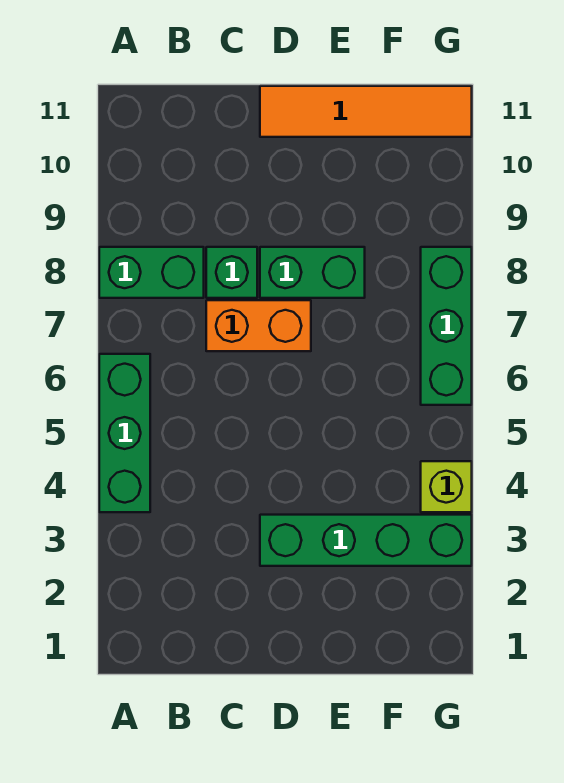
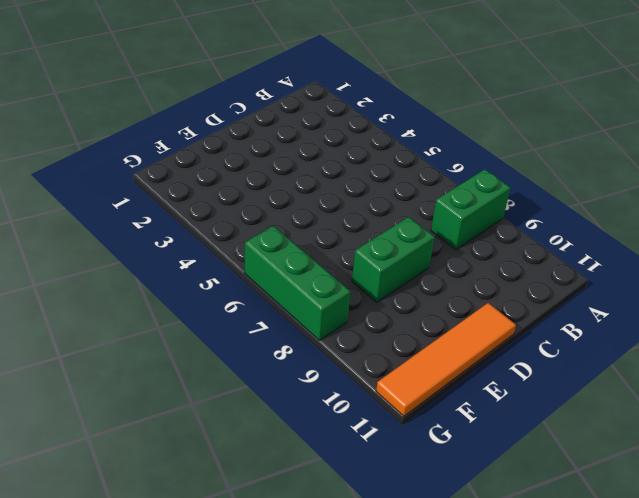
none -> green brick A4:A6 level 1
none -> orange brick C7:D7 level 1

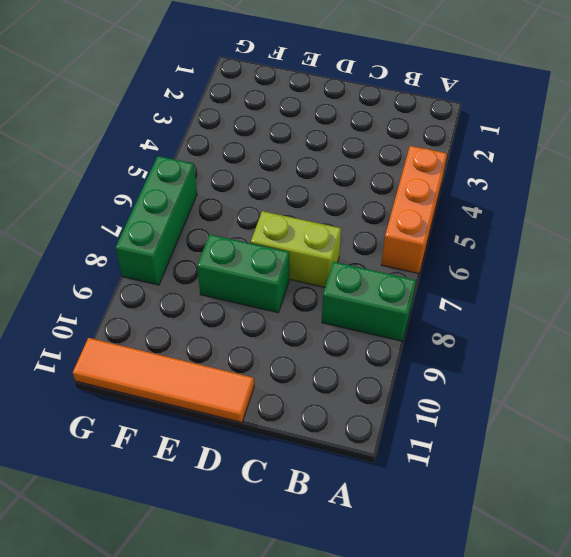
orange brick A4:A6 level 1 -> green brick A4:A6 level 1
lime brick C7:D7 level 1 -> orange brick C7:D7 level 1
none -> green brick C8 level 1
none -> green brick D3:G3 level 1

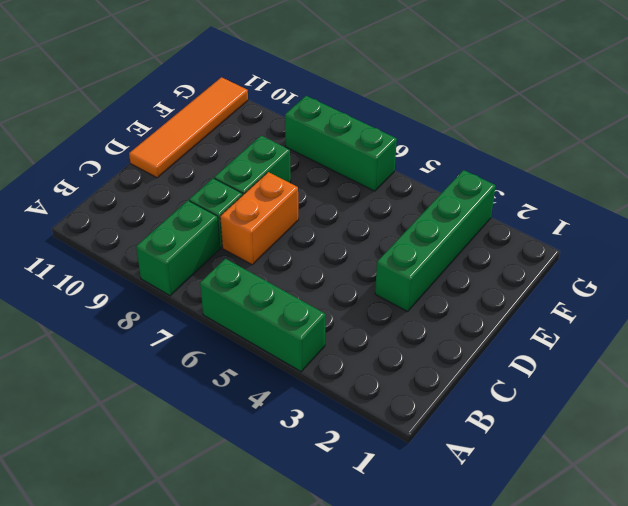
none -> lime brick G4 level 1

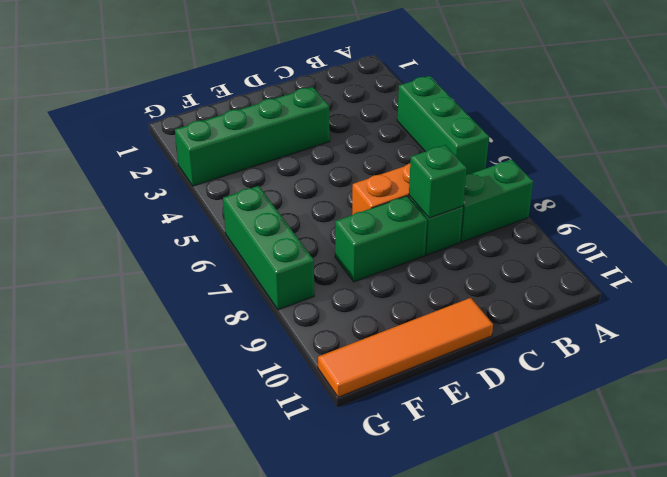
green brick C8 level 2 -> none
none -> lime brick G4 level 1

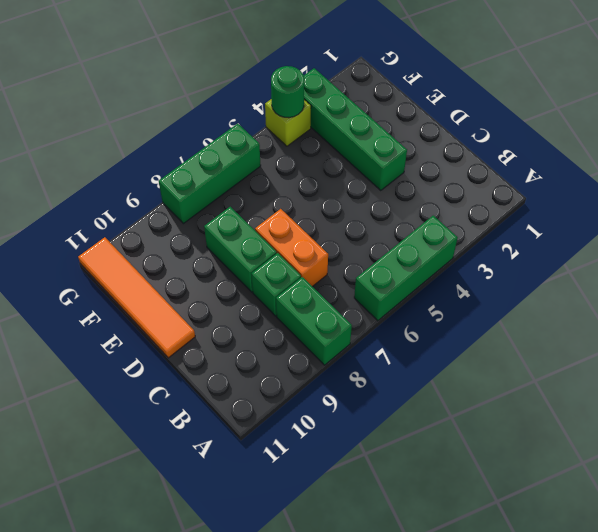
green round brick G4 level 2 -> none

